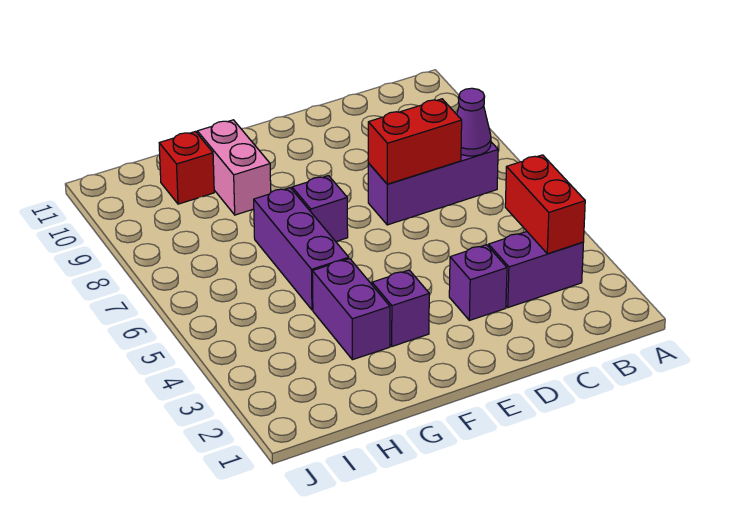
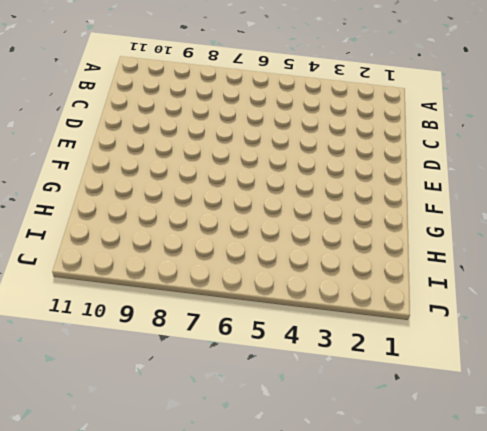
none -> purple brick B3:C3 level 1
none -> purple brick B7:D7 level 1
none -> purple brick D3 level 1

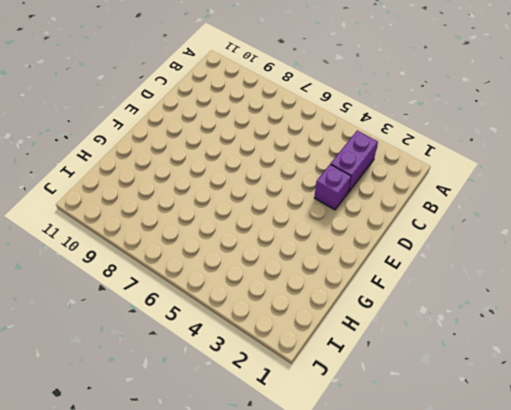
none -> purple brick B7:D7 level 1
none -> purple brick F3 level 1
none -> purple brick F7 level 1

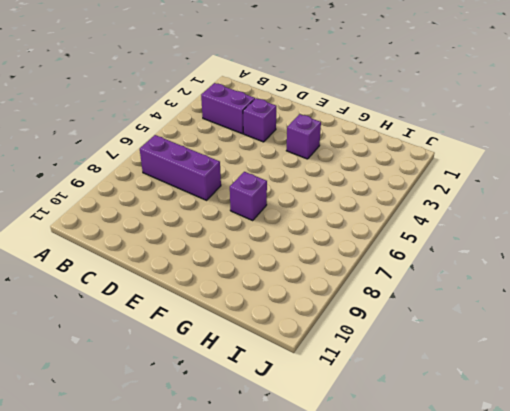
none -> purple brick G3:G4 level 1
none -> purple brick G5:G7 level 1
none -> pink brick G9:G10 level 1

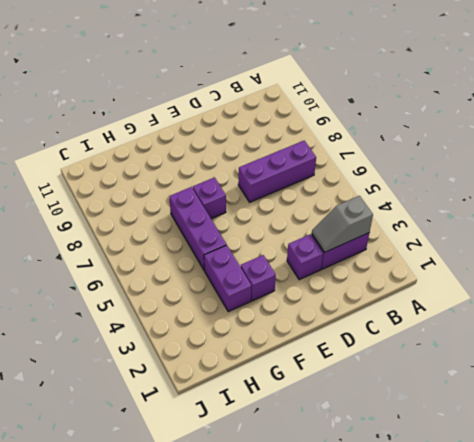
grey slope B3:C3 level 2 top B -> red brick B3:B4 level 2
none -> pink brick G9:G10 level 1
none -> red brick H10 level 1
none -> purple cone B7 level 2

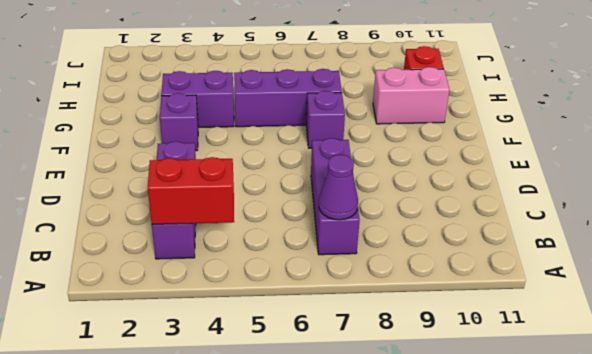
none -> red brick C7:D7 level 2

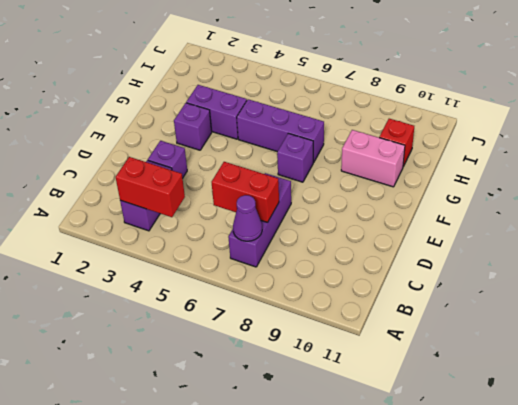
red brick C6:C7 level 2 -> red brick C7:D7 level 2

